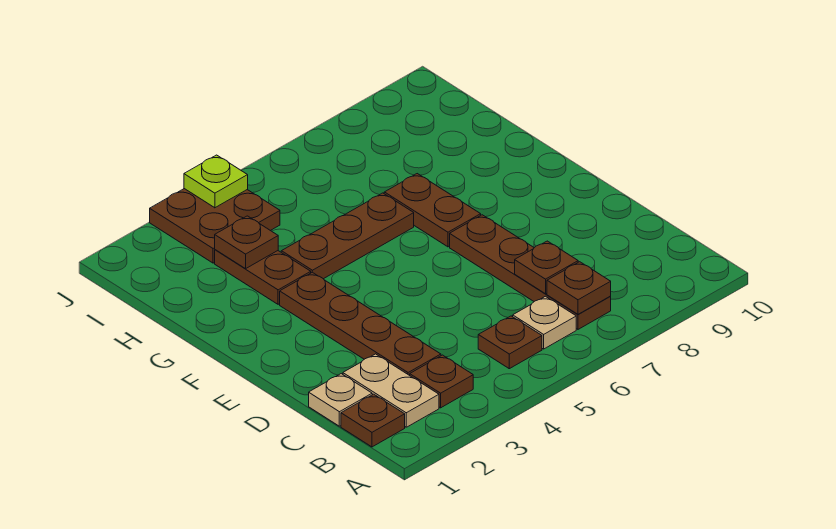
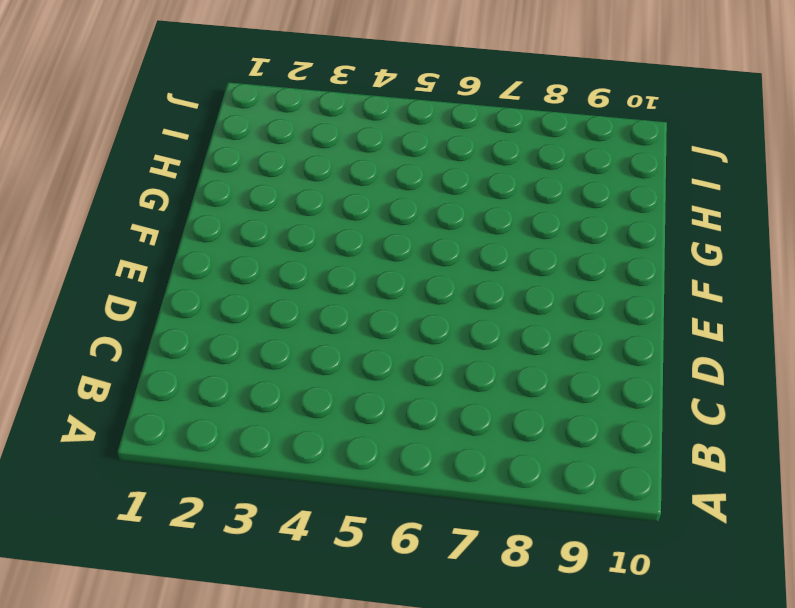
none -> brown plate B1 level 1
none -> tan plate B2:C2 level 1
none -> brown plate B3 level 1

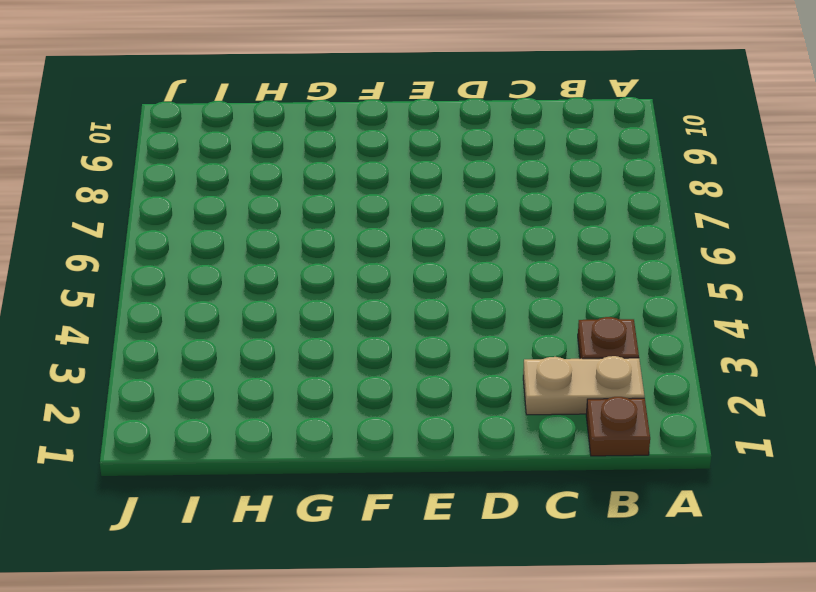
none -> brown plate B5 level 1
none -> tan plate B6 level 1
none -> brown plate B7:E7 level 1

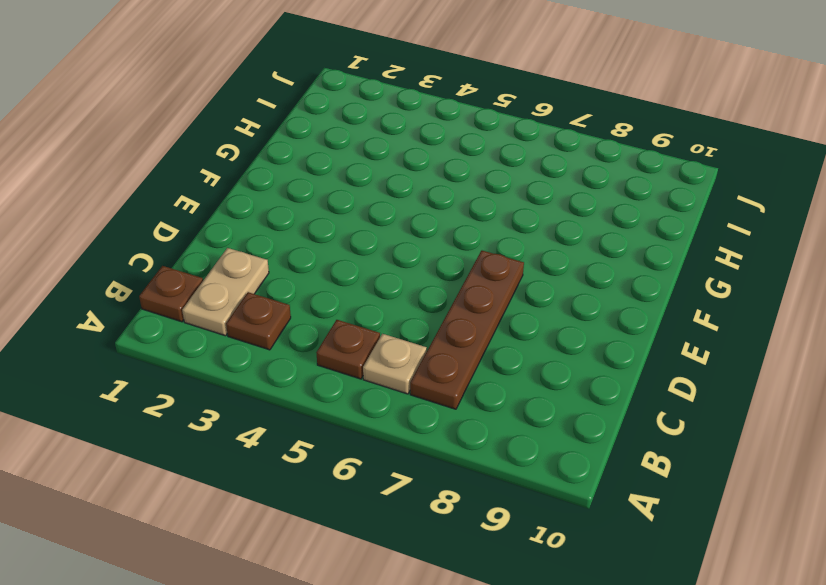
none -> tan plate C1 level 1
none -> brown plate C3:F3 level 1
none -> brown plate F7:G7 level 1

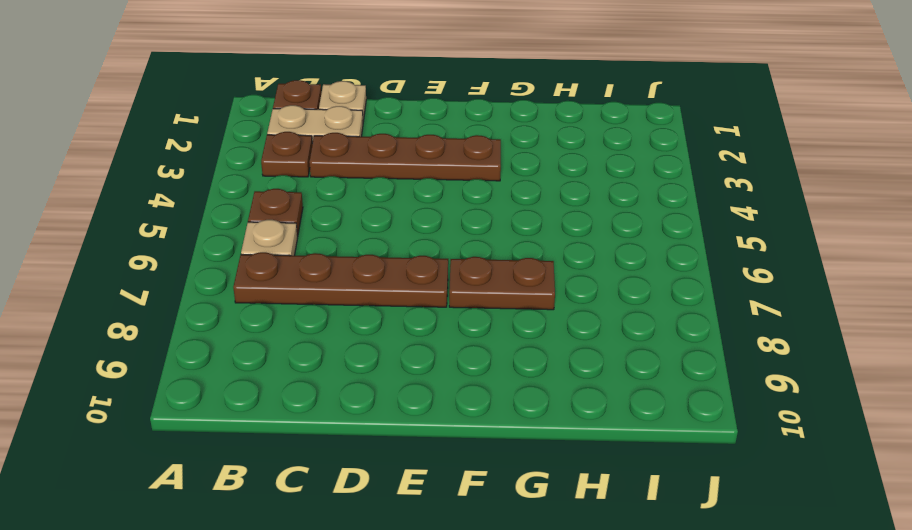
none -> brown plate G3:H3 level 1
none -> brown plate G4:G6 level 1
none -> brown plate I3:J4 level 1

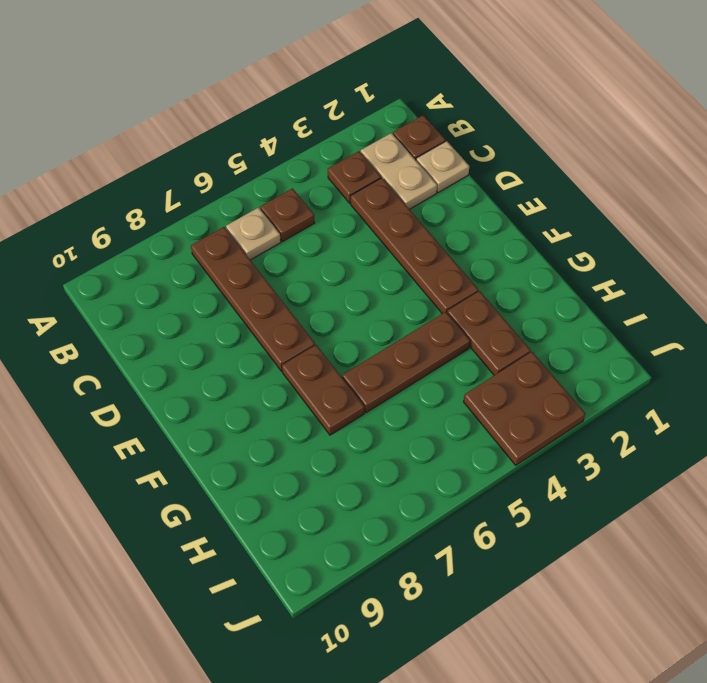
none -> brown plate B7 level 2
none -> brown plate C7 level 2
none -> brown plate H3 level 2

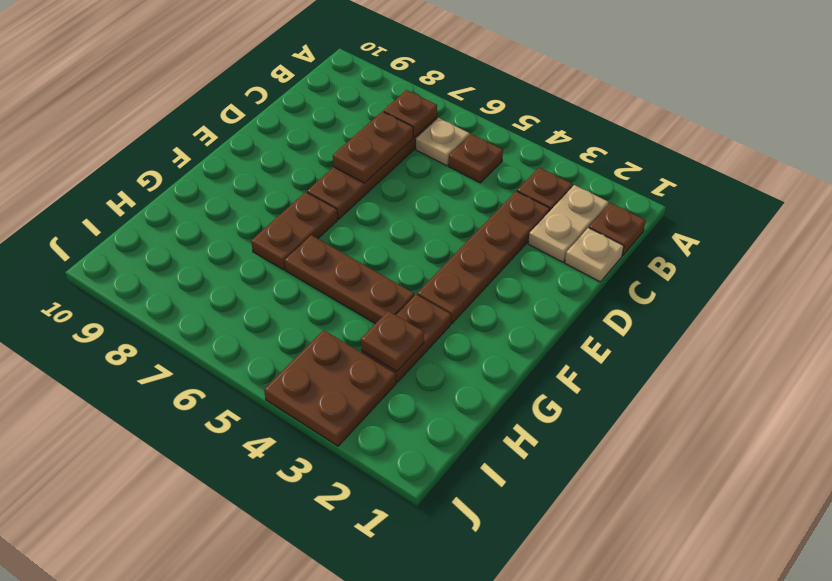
brown plate C7:D7 level 2 -> brown plate C7 level 2
none -> lime plate J4 level 2

